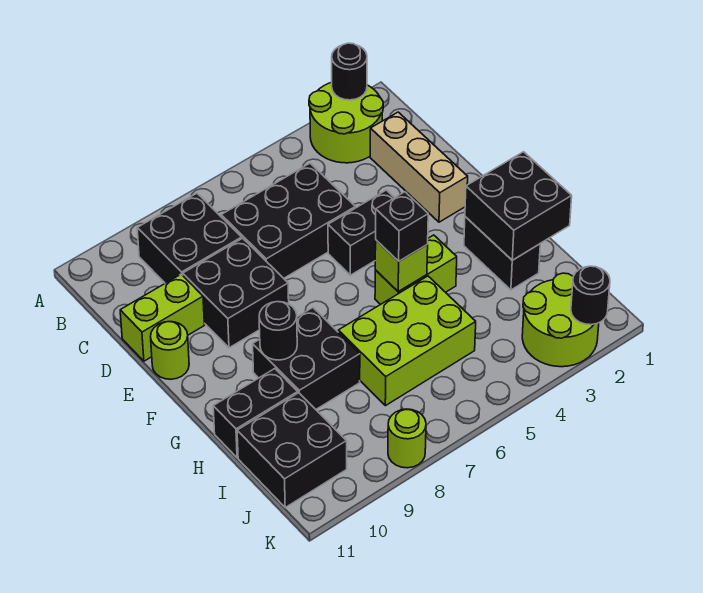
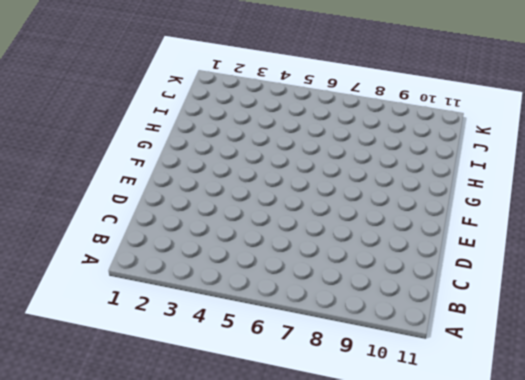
none -> lime round brick A2:B3 level 1
none -> black brick B8:C9 level 1
none -> tan brick C2:E2 level 1

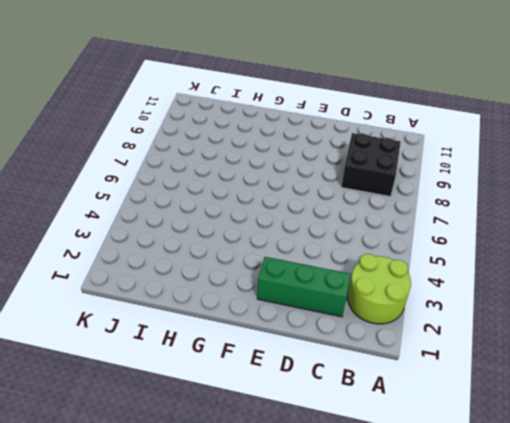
green brick C2:E2 level 1 -> tan brick C2:E2 level 1
none -> black brick C5:D7 level 1
none -> black brick D8:E9 level 1
none -> lime brick D10:D11 level 1

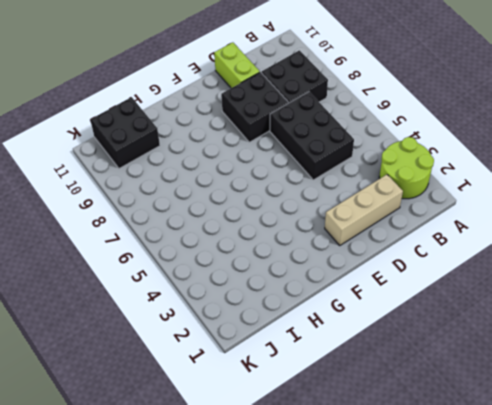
none -> black brick E4:E5 level 1
none -> lime round brick E11 level 1
none -> black brick G2:H2 level 1

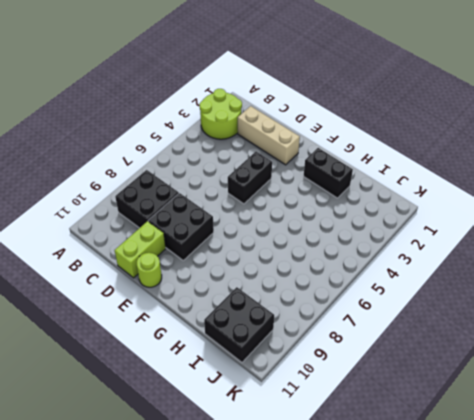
none -> black brick C5:D7 level 1
none -> lime brick G4:G5 level 1
none -> black brick G8:H9 level 1

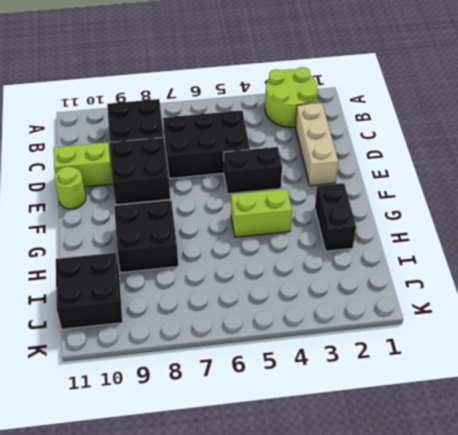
none -> lime brick H5:I7 level 1
none -> black brick H10:H11 level 1
none -> lime round brick J2:K3 level 1

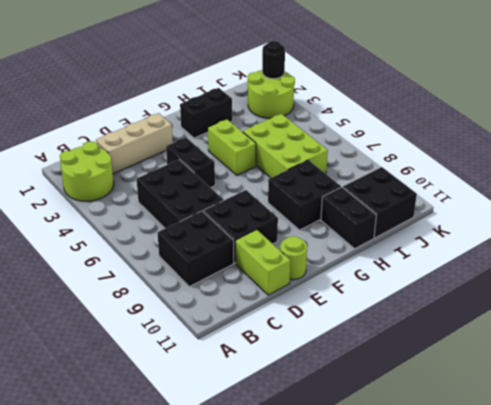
none -> lime round brick K8 level 1
none -> black round brick A2 level 2
none -> black brick G1:H2 level 2

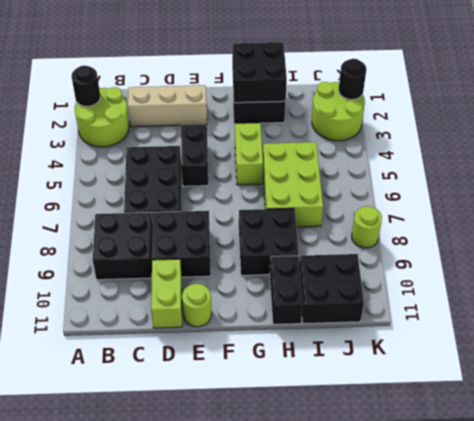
none -> lime brick G5 level 2
none -> black round brick G9 level 2
none -> black brick G5 level 3

